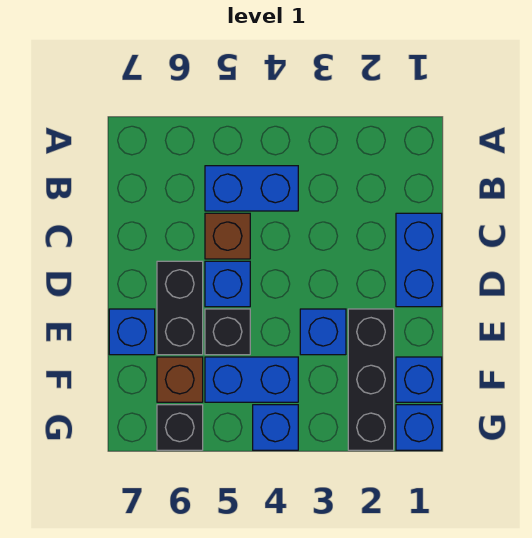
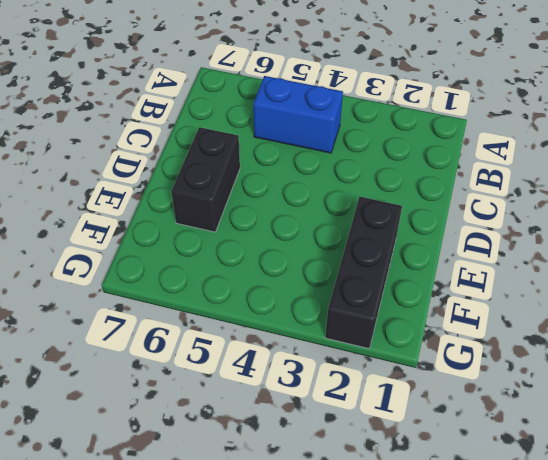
none -> blue brick C1:D1 level 1
none -> brown brick C5 level 1
none -> blue brick D5 level 1

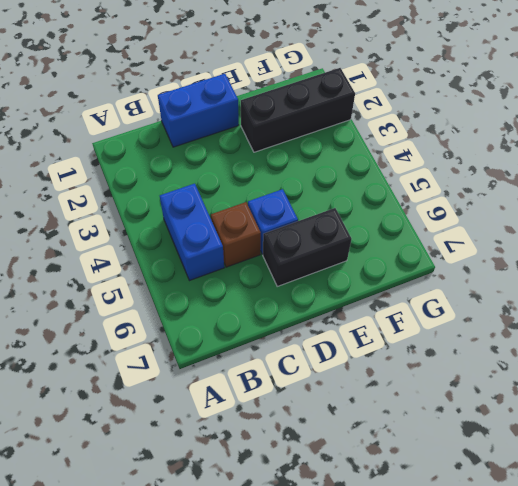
none -> blue brick E3 level 1
none -> black brick E5 level 1
none -> blue brick E7 level 1

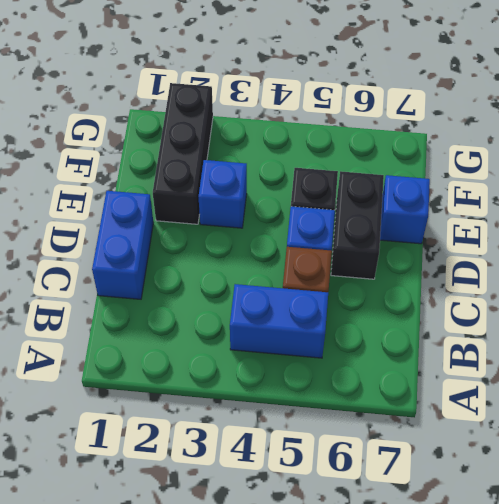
none -> blue brick F1 level 1
none -> blue brick F4:F5 level 1
none -> brown brick F6 level 1

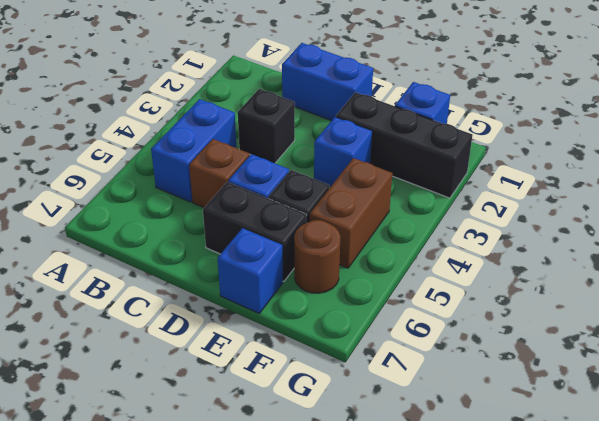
black brick C3 level 1 -> black brick G6 level 1
brown brick F4:F5 level 1 -> blue brick F4:F5 level 1
brown round brick F6 level 1 -> brown brick F6 level 1
none -> blue brick G1 level 1
none -> blue brick G4 level 1

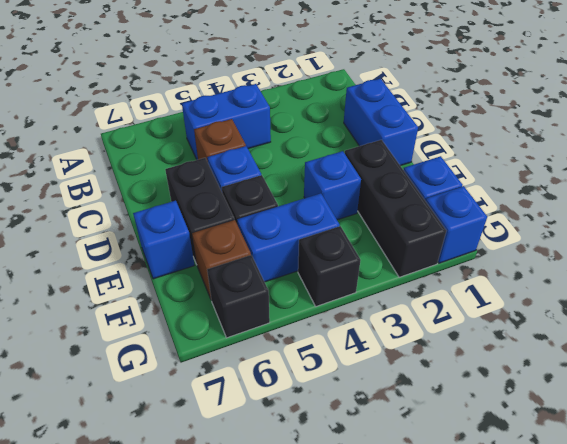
black brick G4 level 1 -> blue brick G4 level 1

